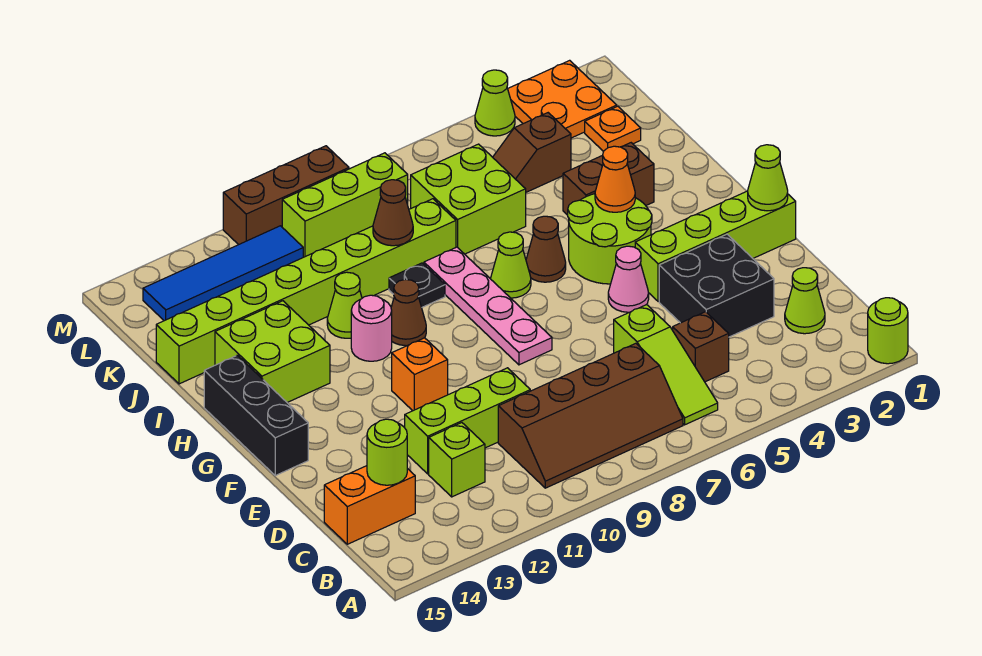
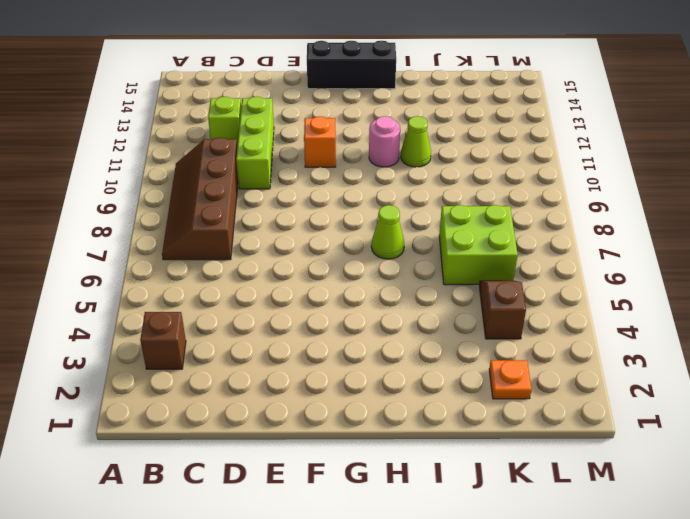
brown brick B3 level 1 -> brown brick C5 level 1
none -> lime round brick A1 level 1
none -> lime slope B6:D6 level 1 top D
none -> lime cone C2 level 1
none -> orange brick C14:C15 level 1

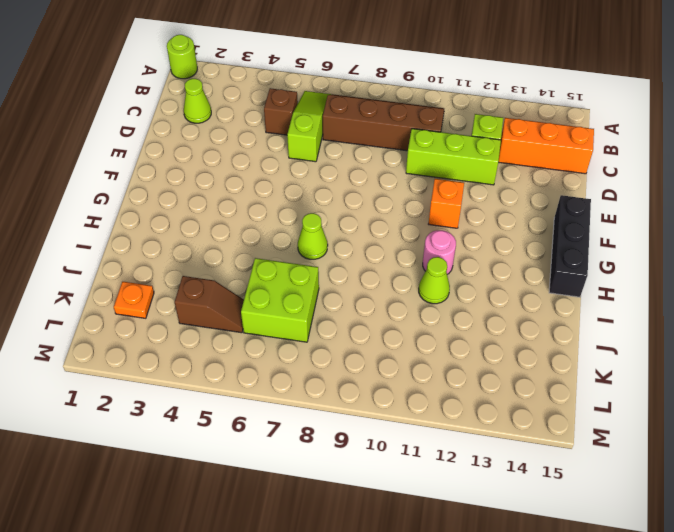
orange brick C13:C15 level 1 -> orange brick C14:C15 level 1
none -> black brick D3:E4 level 1
none -> lime brick F1:F4 level 1
none -> pink cone F5 level 1
none -> pink plate F8:I8 level 1

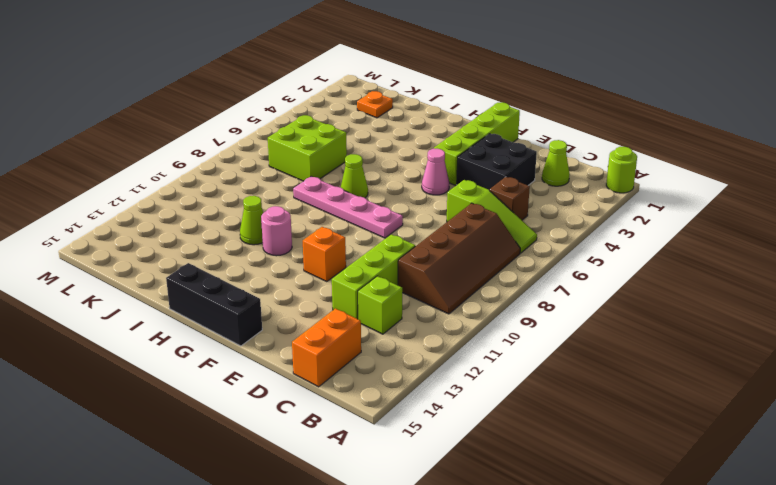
none -> lime round brick G4:H5 level 1
none -> brown cone H6 level 1
none -> brown cone H10 level 1
none -> lime brick H13:I14 level 1

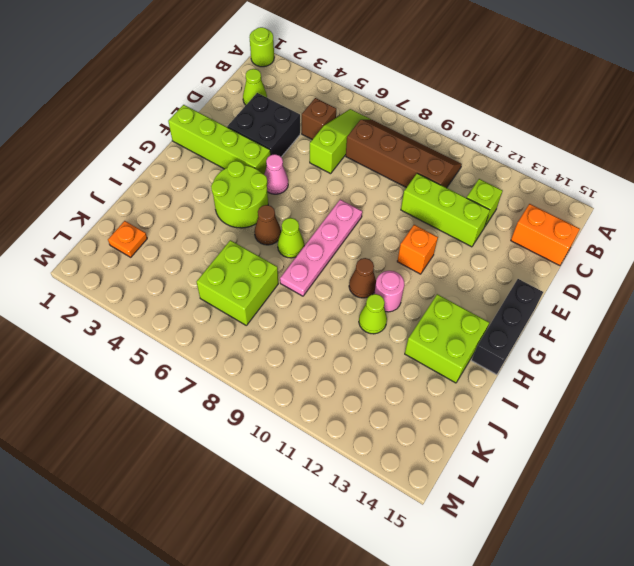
none -> brown brick I3:I4 level 1
none -> black plate I9 level 1
none -> lime brick J8:J15 level 1
none -> brown slope K4:K5 level 1 top 4

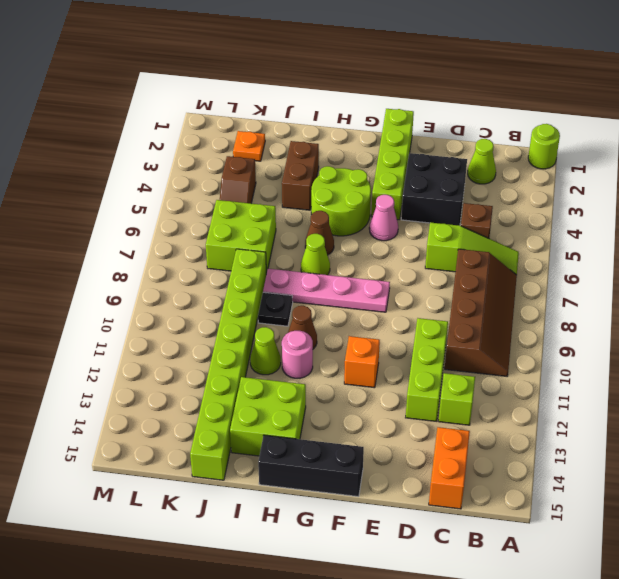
none -> orange plate L2:M3 level 1
none -> lime brick L8:L10 level 1
none -> blue tile L11:L14 level 1
none -> lime cone M4 level 1

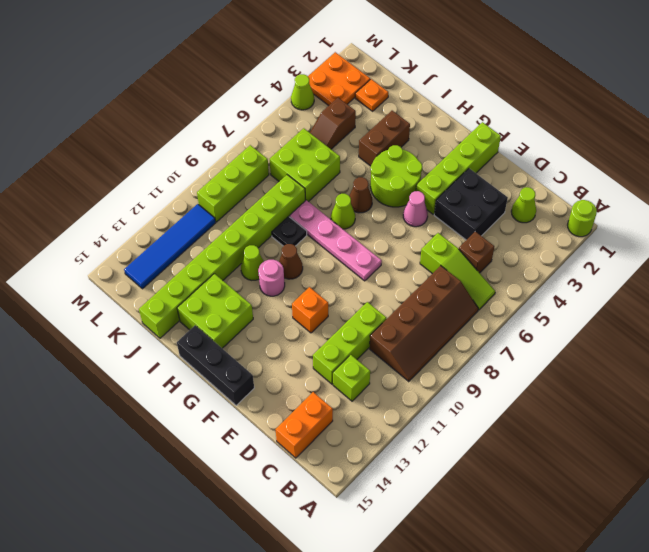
none -> brown brick M9:M11 level 1
none -> lime round brick C14 level 2
none -> lime cone F1 level 2
none -> orange cone H4 level 2

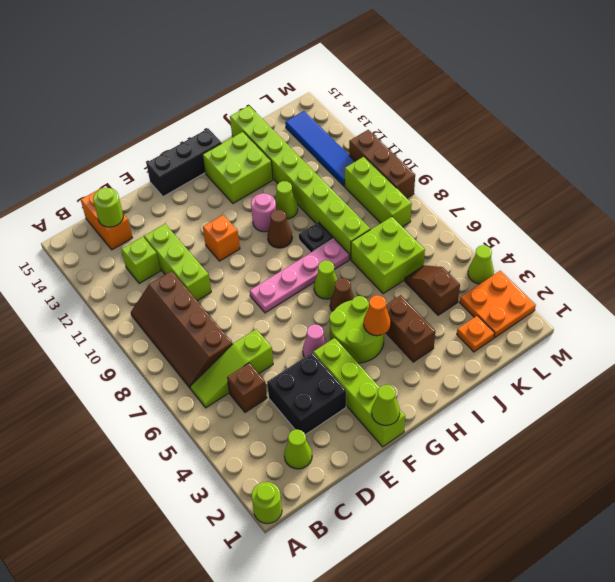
none -> brown cone J9 level 2

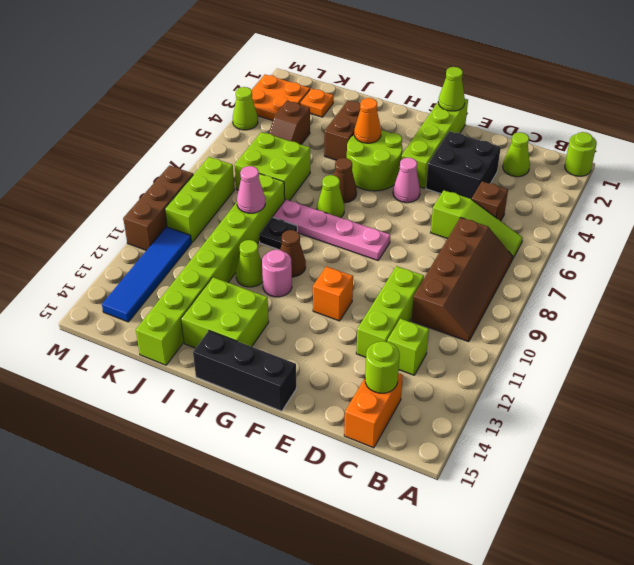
pink cone J9 level 2 -> brown cone J9 level 2

